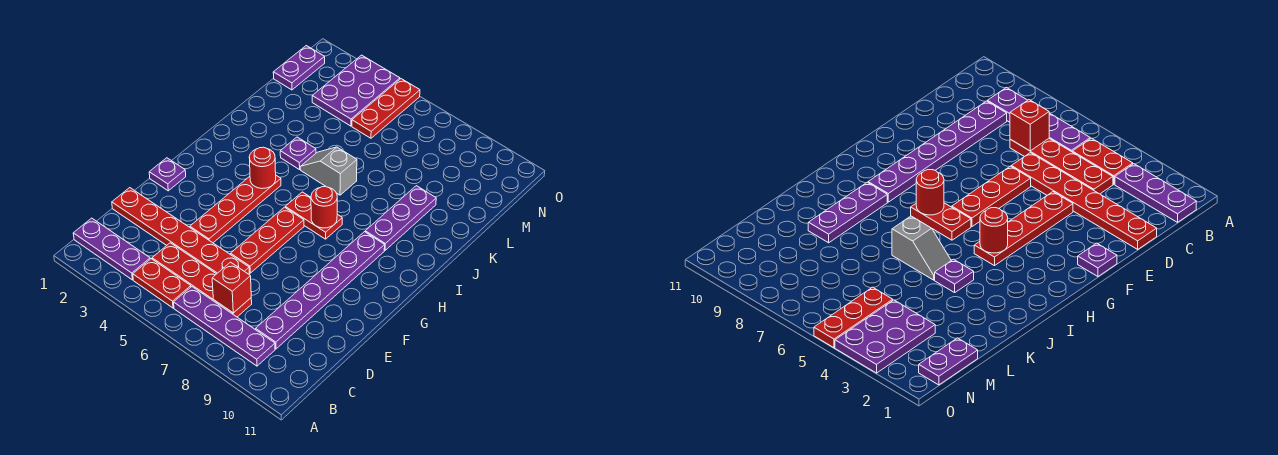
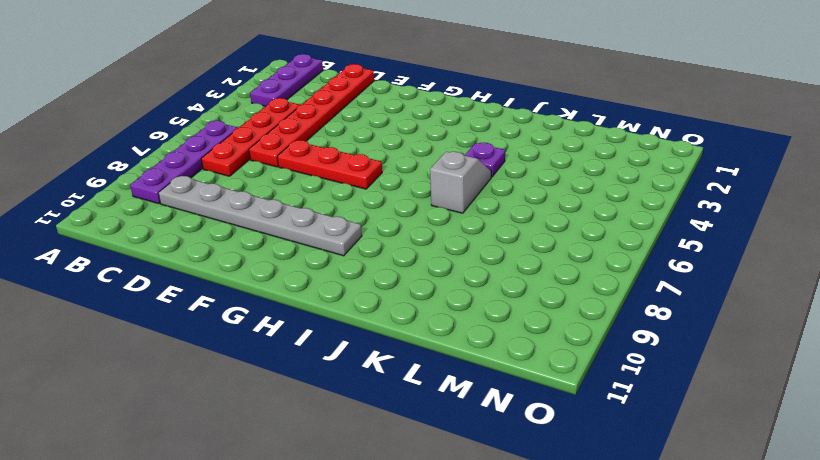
grey plate C9:H9 level 1 -> purple plate C9:H9 level 1
none -> red plate B4:B5 level 1
none -> red plate E4:H4 level 1
none -> purple plate F1 level 1

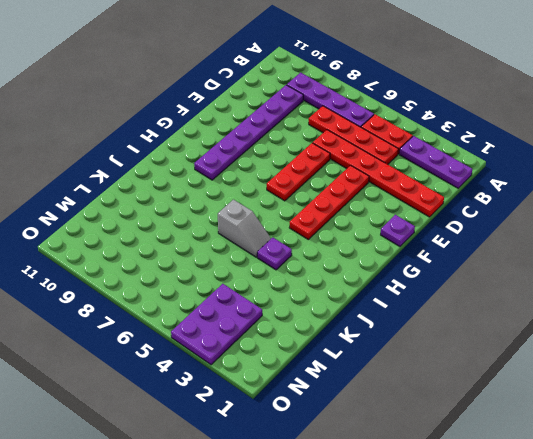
none -> red plate H6:H7 level 1
none -> purple plate I9:K9 level 1
none -> purple plate M1:N1 level 1

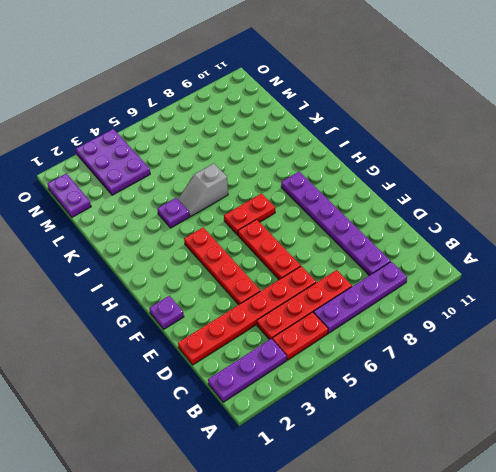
none -> purple plate I9:K9 level 1
none -> red plate M5:O5 level 1
none -> red brick C7 level 2

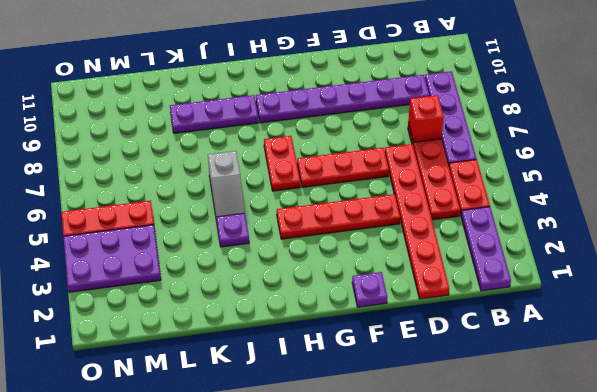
none -> purple plate M1:N1 level 1
none -> red round brick H4 level 2
none -> red round brick H7 level 2

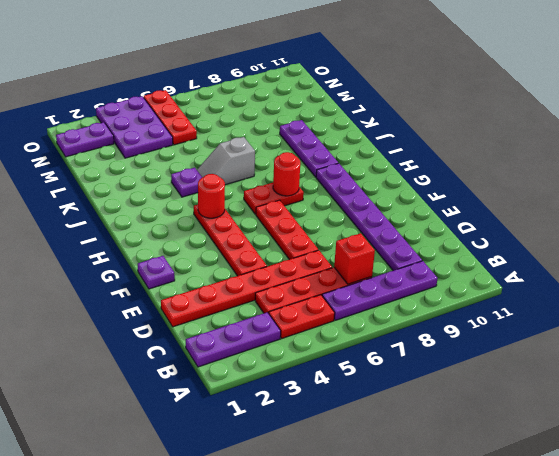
purple plate N1:N2 level 1 -> purple plate M1:N1 level 1

